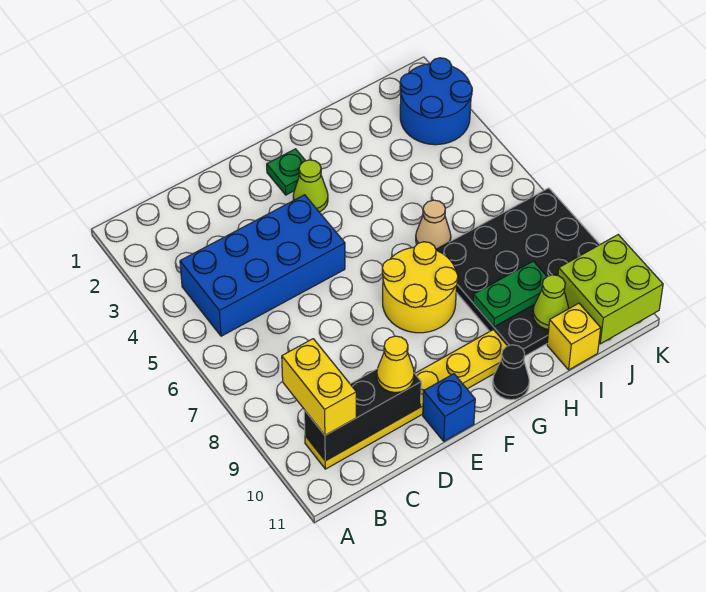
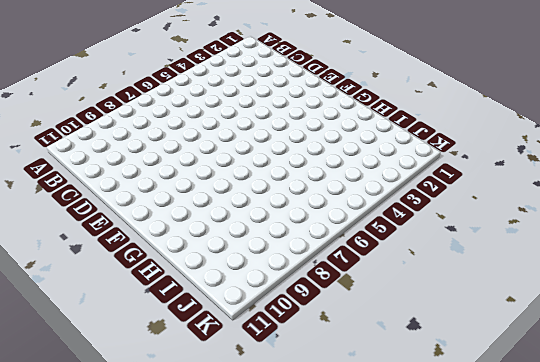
none -> blue brick B4:E5 level 1
none -> yellow plate B10:G10 level 1
none -> blue brick E11 level 1

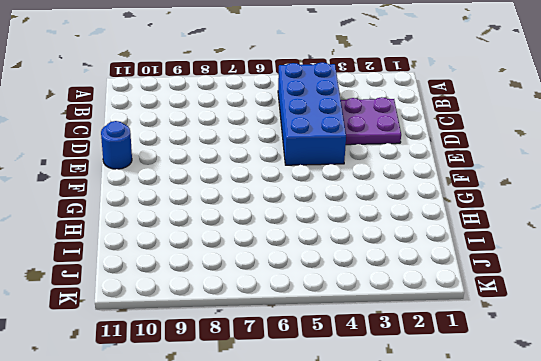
purple plate C2:D3 level 1 -> none
blue round brick E11 level 1 -> blue brick E11 level 1
none -> yellow plate B10:G10 level 1
none -> green plate F2 level 1
none -> lime cone F3 level 1

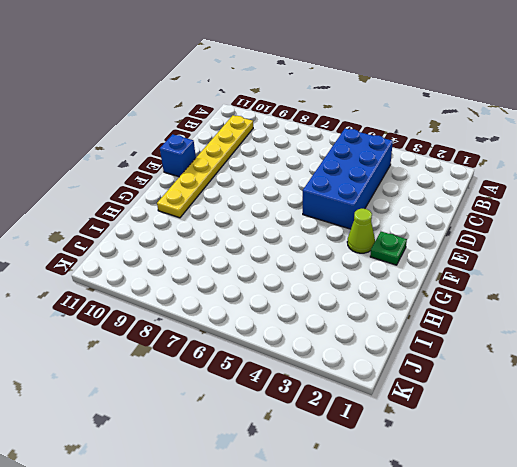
none -> yellow round brick F7:G8 level 1
none -> black cone G11 level 1
none -> tan cone H6 level 1

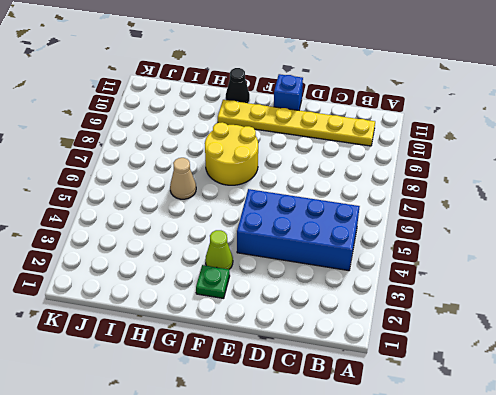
none -> black plate H7:K10 level 1
none -> yellow brick I11 level 1
none -> blue round brick J2:K3 level 1

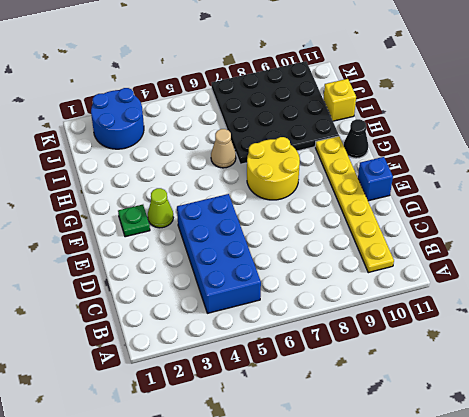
none -> black brick B10:D10 level 2
none -> green plate H9:I9 level 2
none -> lime cone I10 level 2

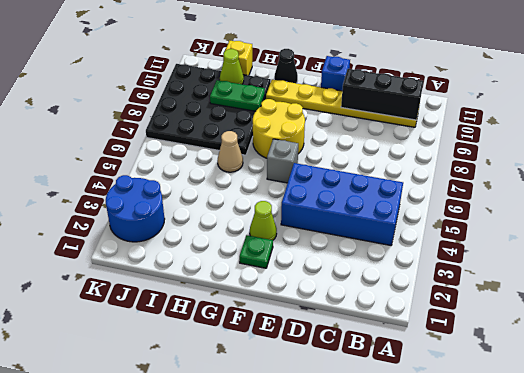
grey brick F6 level 1 -> none
none -> lime brick J10:K11 level 2
none -> yellow brick B9:B10 level 3
none -> yellow cone D10 level 3

